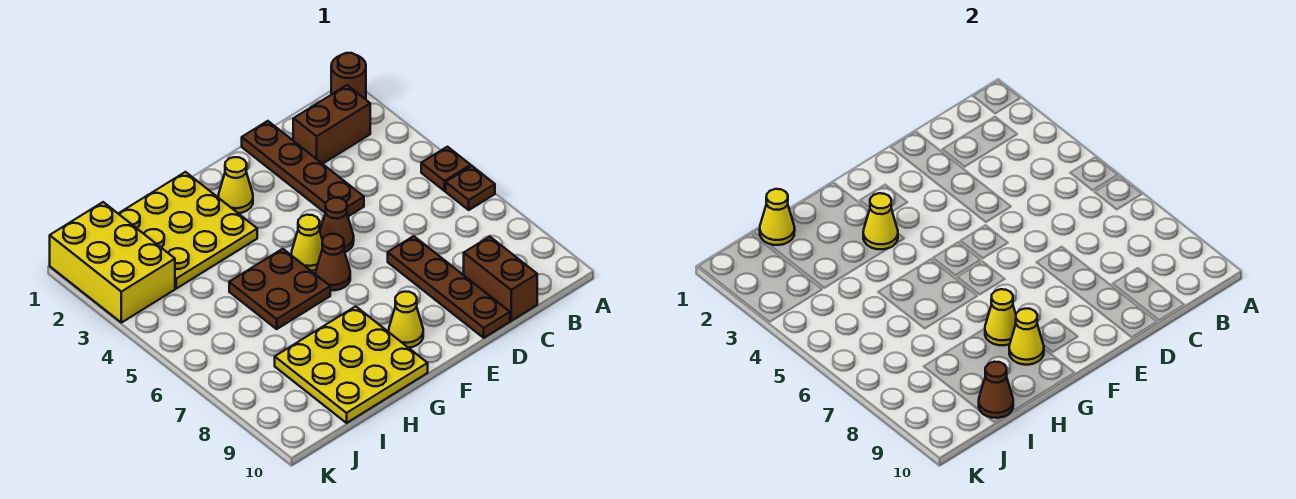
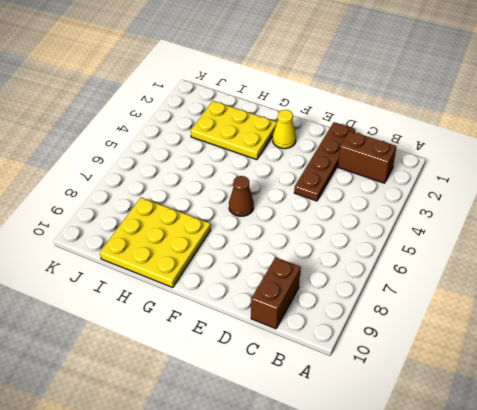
yellow plate G2:I3 level 1 -> yellow plate G1:I3 level 1
none -> brown round brick A1 level 1
none -> brown plate A5 level 1
none -> brown plate A6 level 1

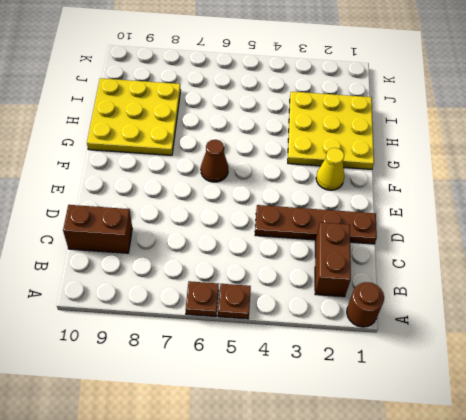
none -> brown plate D7:D10 level 1
none -> brown cone E5 level 1
none -> yellow cone F5 level 1

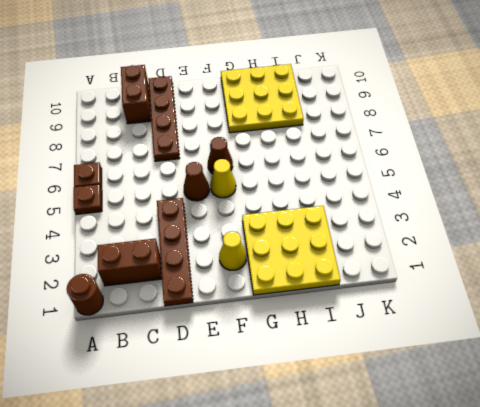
none -> yellow cone F9 level 1
none -> brown plate G5:H6 level 1
none -> yellow brick J1:K3 level 1

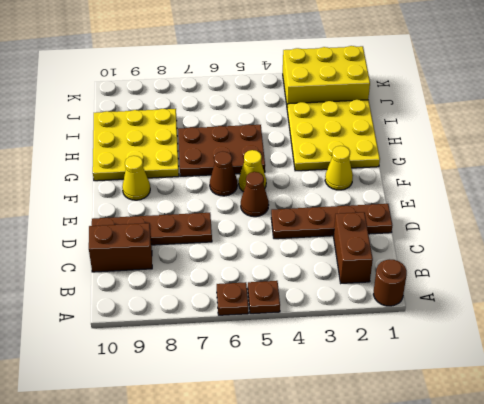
brown plate G5:H7 level 1 -> brown plate G5:H6 level 1
none -> yellow cone G3 level 2
none -> yellow cone G8 level 2
none -> yellow cone G9 level 2

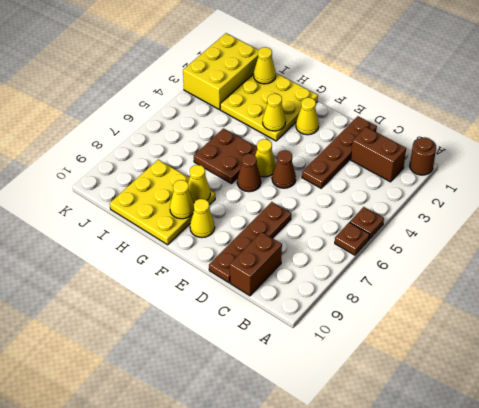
none -> brown cone I10 level 2

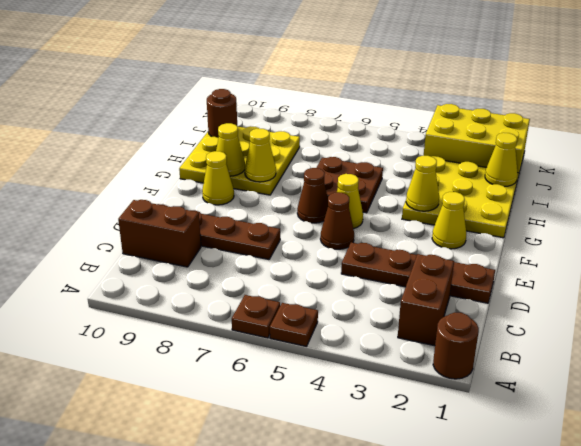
brown round brick I10 level 2 -> brown cone I10 level 2

